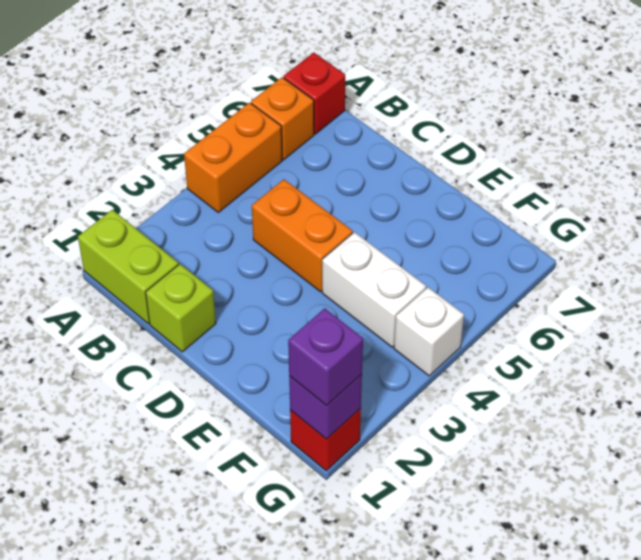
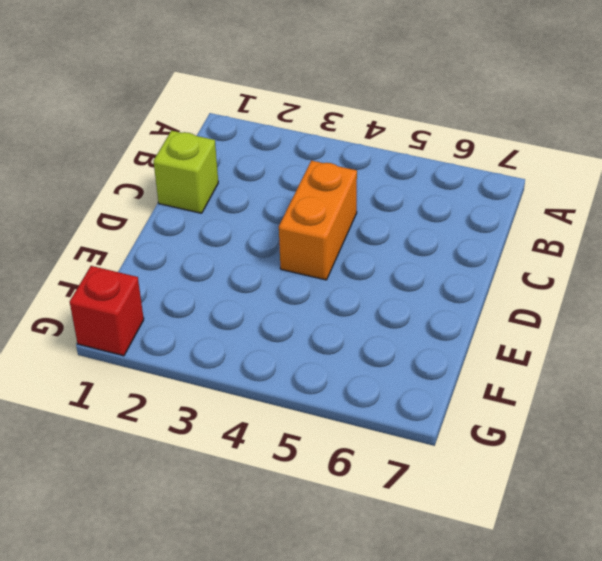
none -> lime brick A1:B1 level 1
none -> orange brick A4:A5 level 1

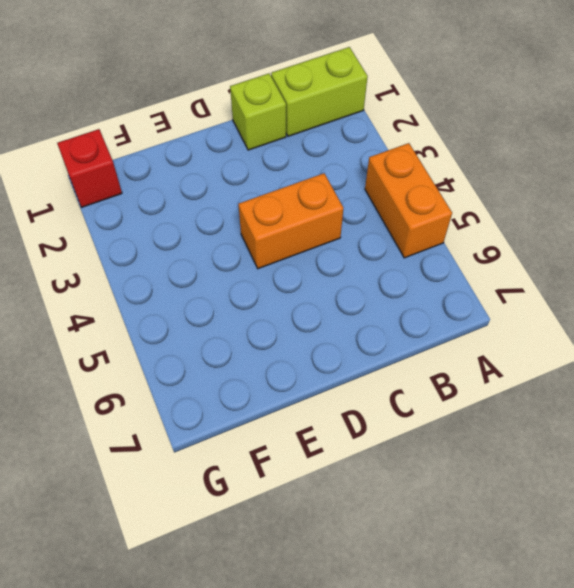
none -> orange brick A6 level 1
none -> red brick A7 level 1

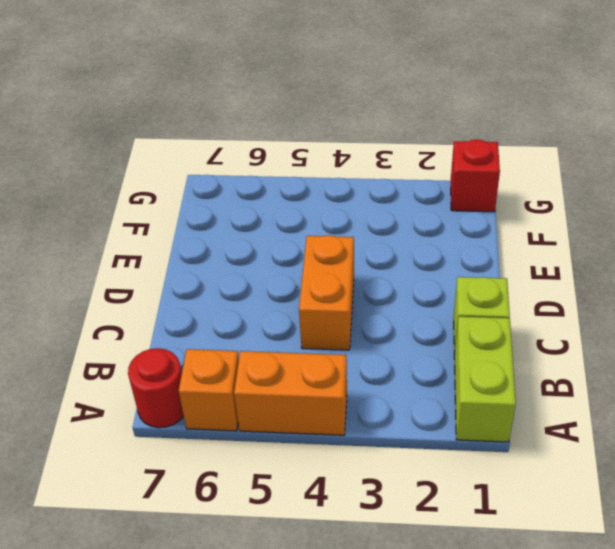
red round brick A7 level 1 -> red brick A7 level 1
none -> white brick E4:F4 level 1
none -> white brick G4 level 1

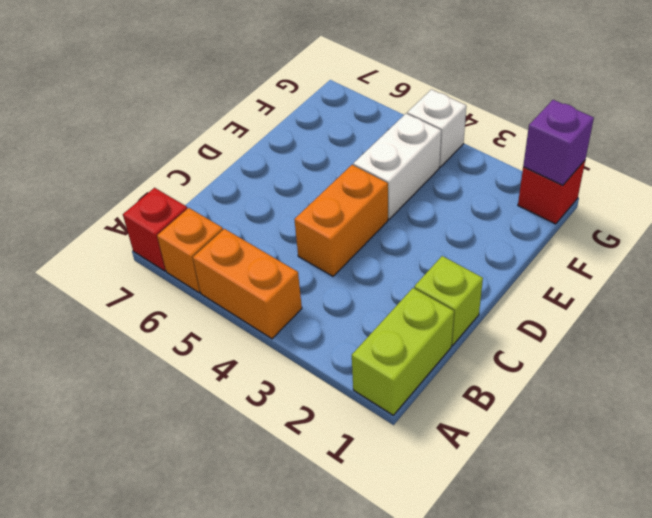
none -> purple brick G1 level 3

